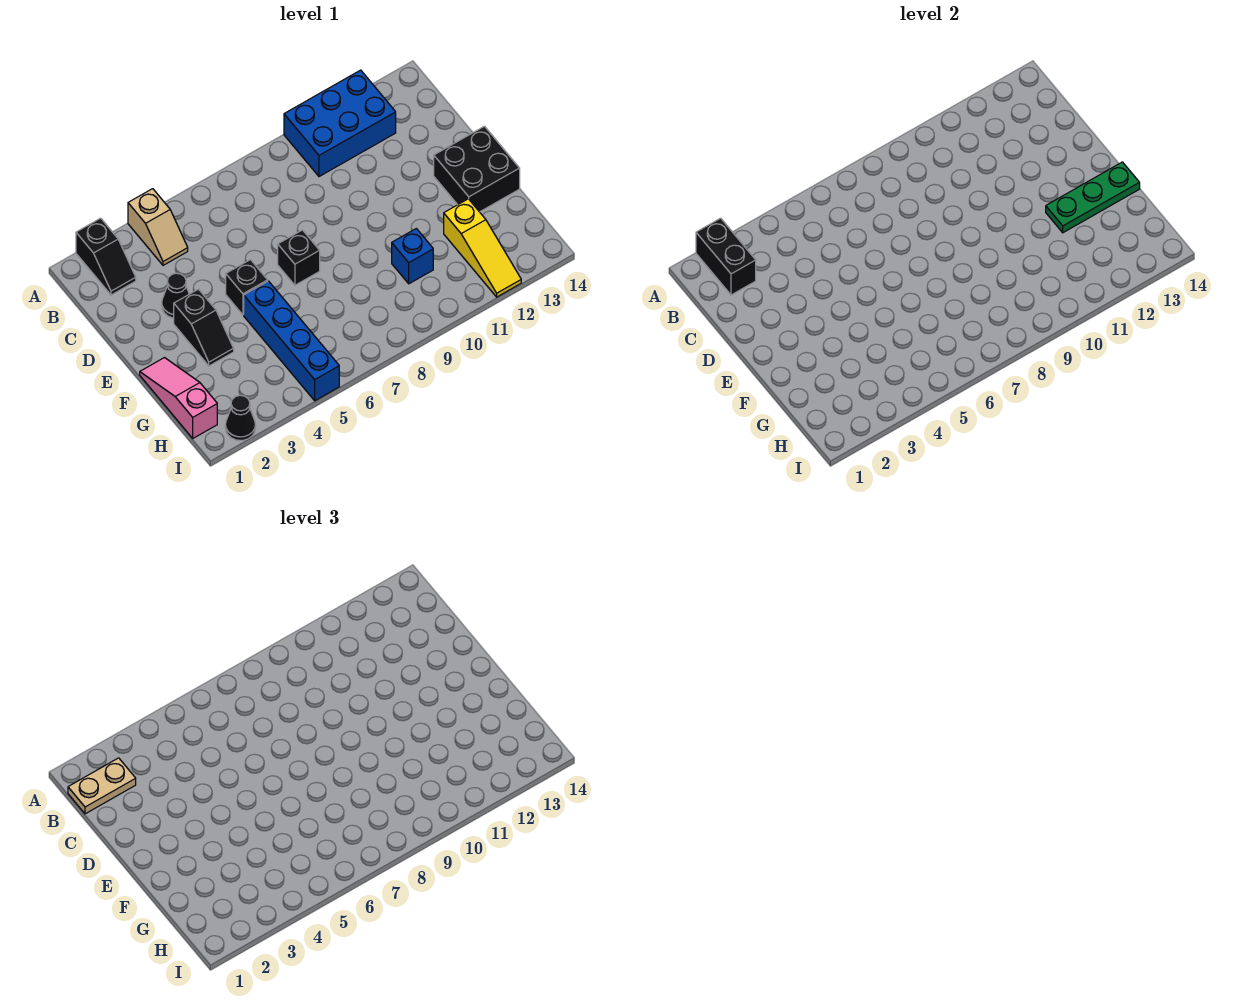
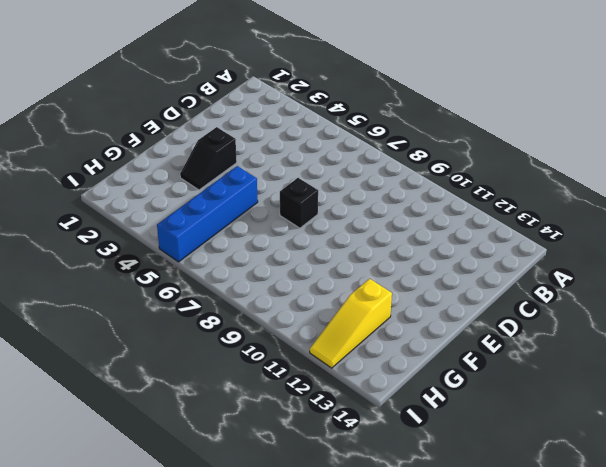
none -> black slope A2:B2 level 1 top A
none -> tan slope A4:B4 level 1 top A
none -> blue brick A10:B12 level 1

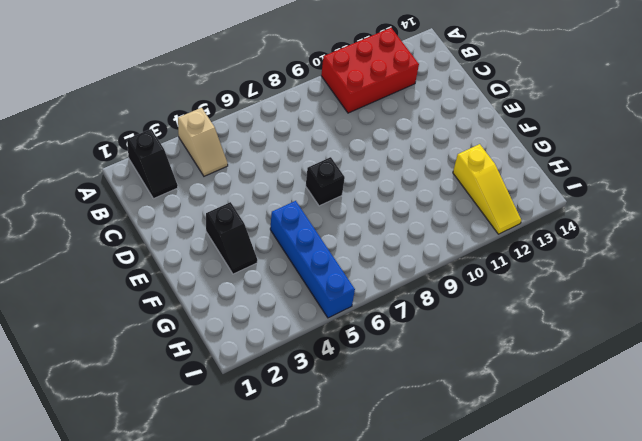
red brick A10:B12 level 1 -> blue brick A10:B12 level 1
none -> black cone D3 level 1
none -> black brick E5 level 1
none -> black brick E13:F14 level 1

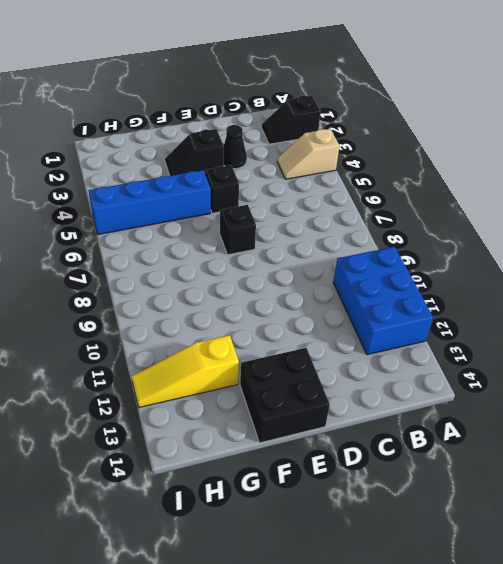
none -> pink slope F1:H1 level 1 top H
none -> blue brick G10 level 1
none -> black cone I2 level 1

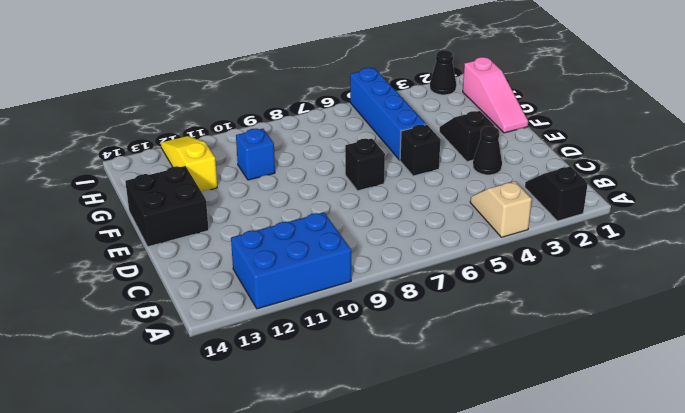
none -> black brick A2:B2 level 2
none -> green plate F12:F14 level 2
none -> tan plate B1:B2 level 3

